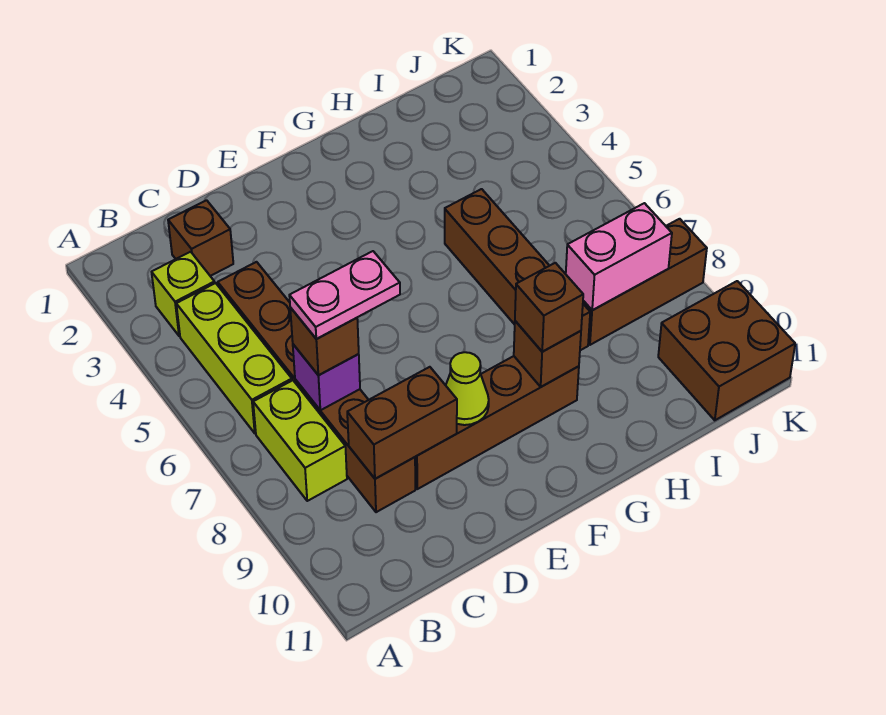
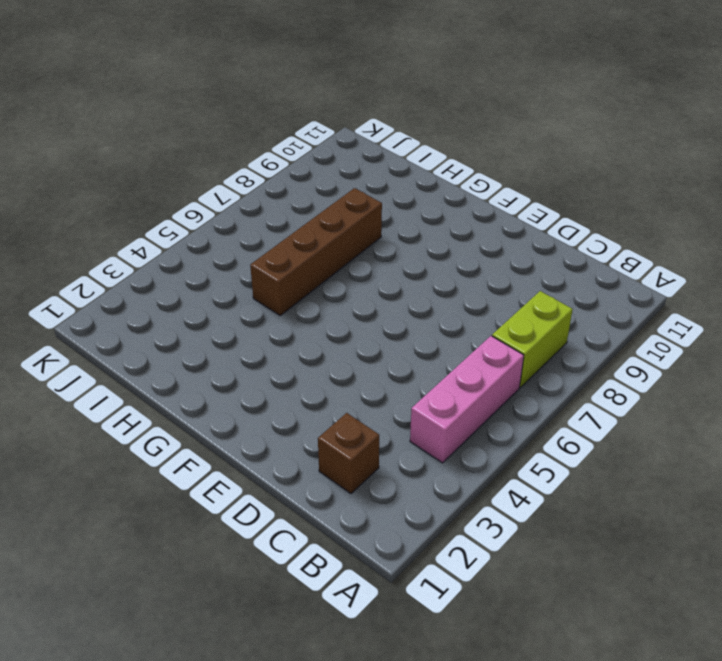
pink brick B4:B6 level 1 -> lime brick B4:B6 level 1
none -> lime brick B3 level 1
none -> brown brick C4:C9 level 1
none -> brown brick D9:G9 level 1

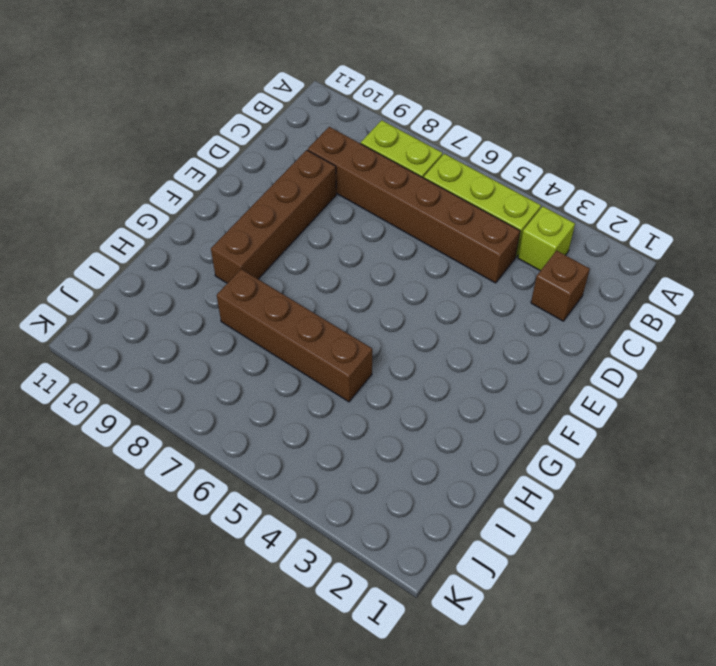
none -> brown brick I8:K8 level 1
none -> brown brick J10:K11 level 1
none -> purple brick C7 level 2

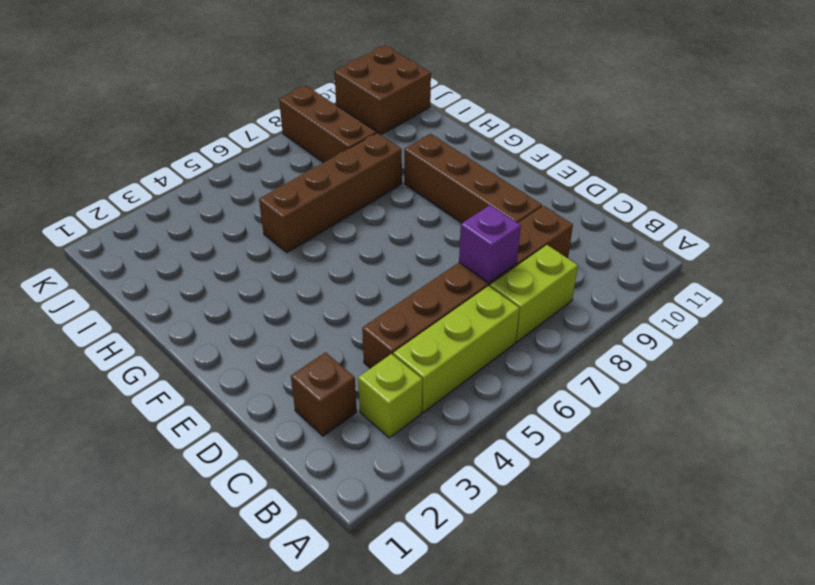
none -> brown brick C9:D9 level 2
none -> lime cone E9 level 2
none -> brown brick G9 level 2

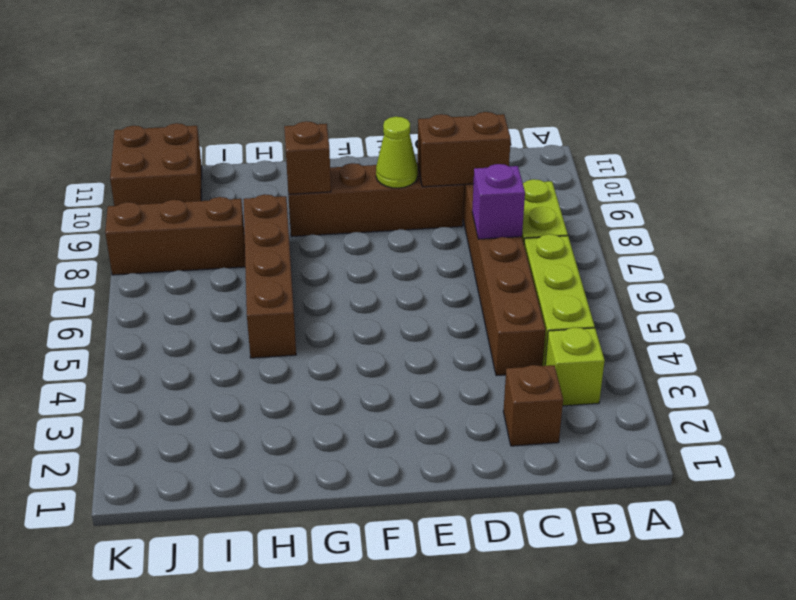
none -> pink brick I8:J8 level 2
none -> brown brick C7 level 3
none -> brown brick G9 level 3

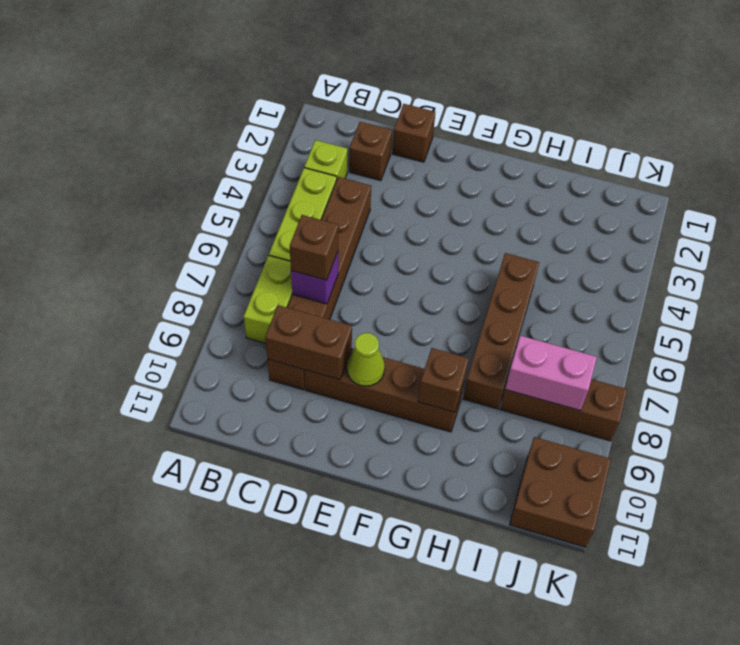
brown brick D1 level 1 -> brown brick G9 level 3
none -> pink plate C7:D7 level 4

